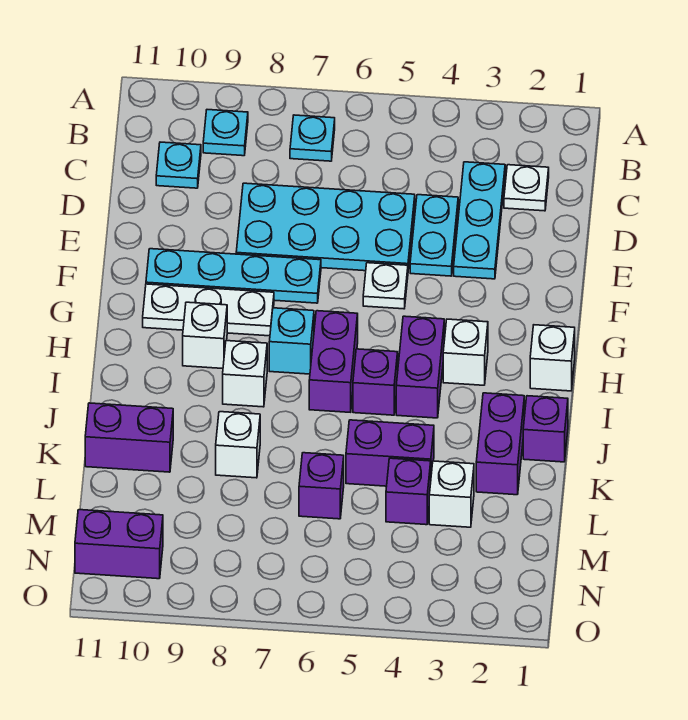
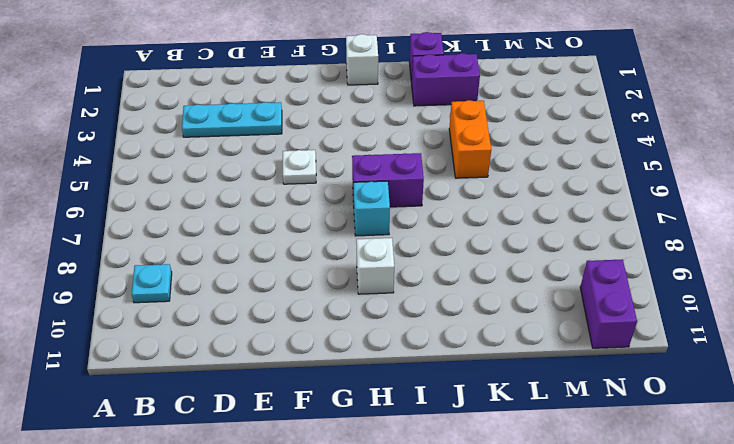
orange brick K4:K5 level 1 -> purple brick K4:K5 level 1
none -> cyan plate B7 level 1
none -> white plate C2 level 1
none -> cyan plate C10 level 1

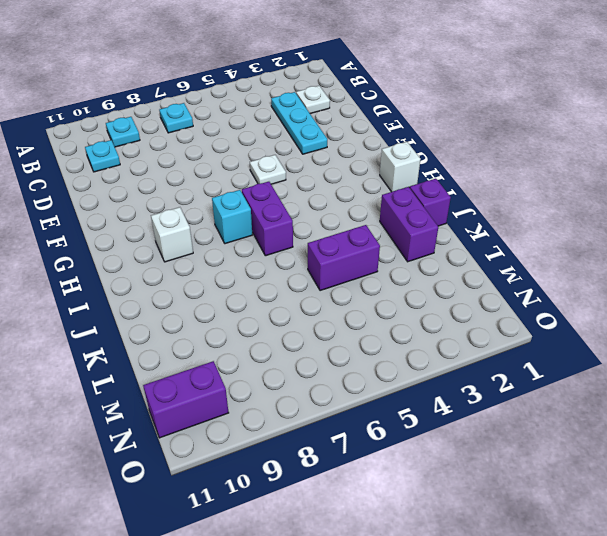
none -> cyan plate D4:E4 level 1
none -> cyan plate D5:E8 level 1
none -> cyan plate F7:F10 level 1

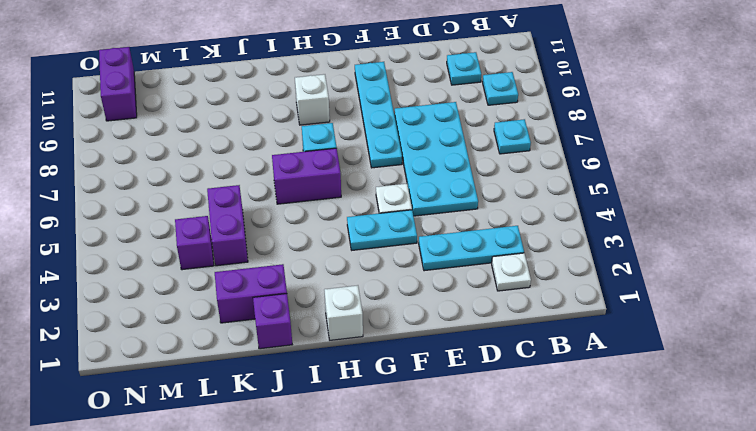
cyan plate F4:G4 level 1 -> cyan plate D4:E4 level 1
none -> white plate G8:G10 level 1
none -> white brick H3 level 1
none -> purple brick H4:I4 level 1

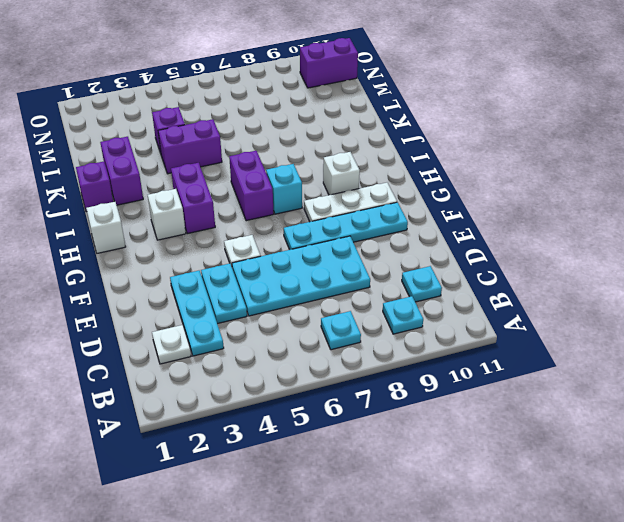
none -> purple brick I5 level 1
none -> white brick I8 level 1
none -> white brick K8 level 1

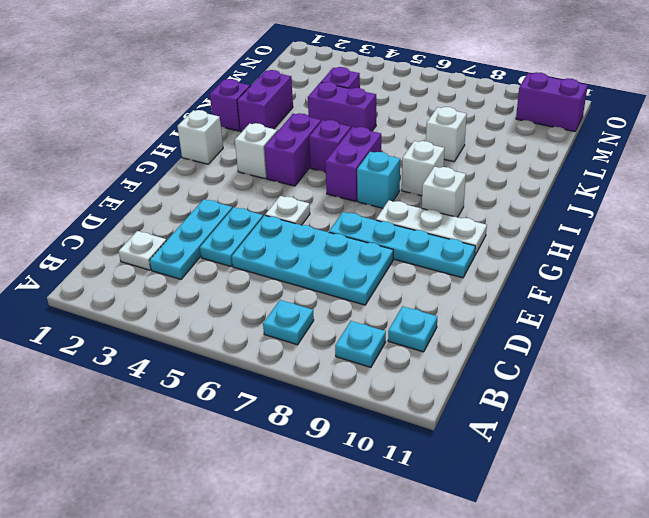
none -> purple brick K10:K11 level 1
none -> white brick L3 level 1
none -> purple brick L6 level 1

